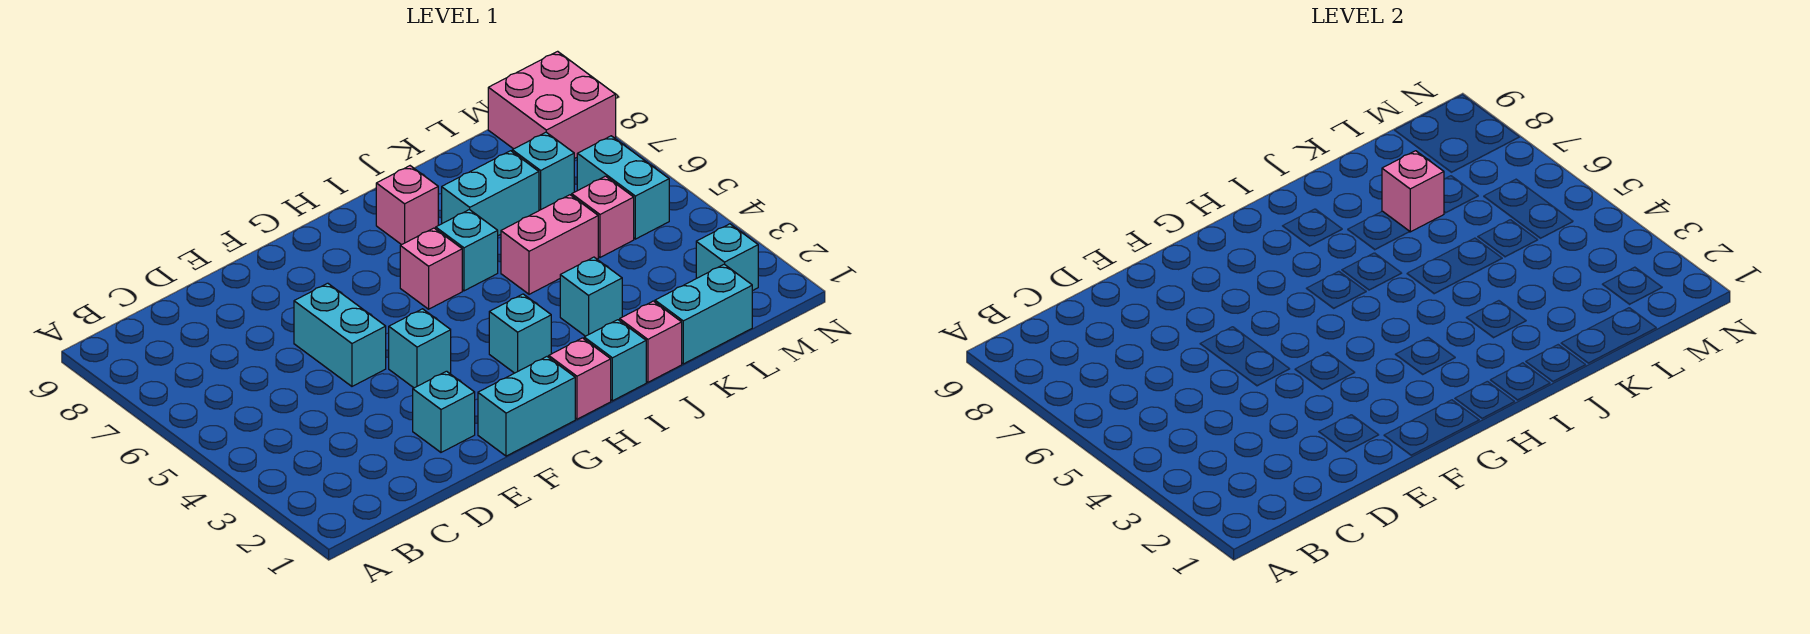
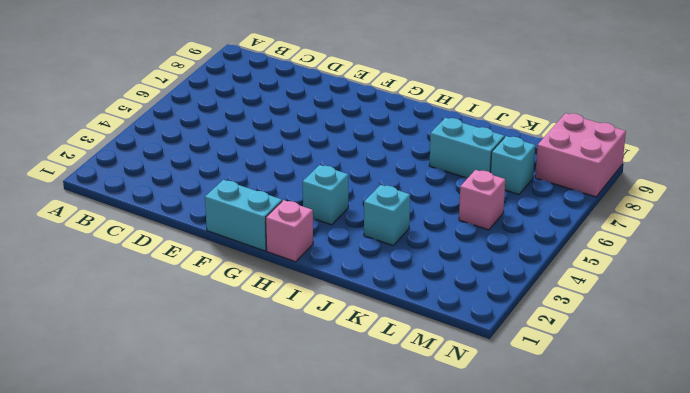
none -> cyan brick E2 level 1
none -> cyan brick E5:E6 level 1
none -> cyan brick F4 level 1

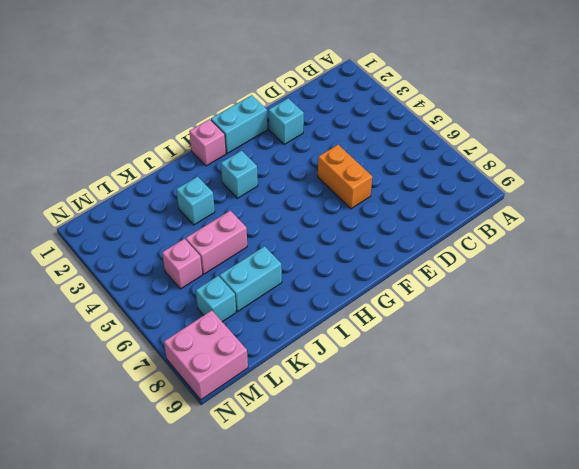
orange brick E5:E6 level 1 -> cyan brick E5:E6 level 1
none -> cyan brick F4 level 1
none -> pink brick H6 level 1
none -> cyan brick I1 level 1

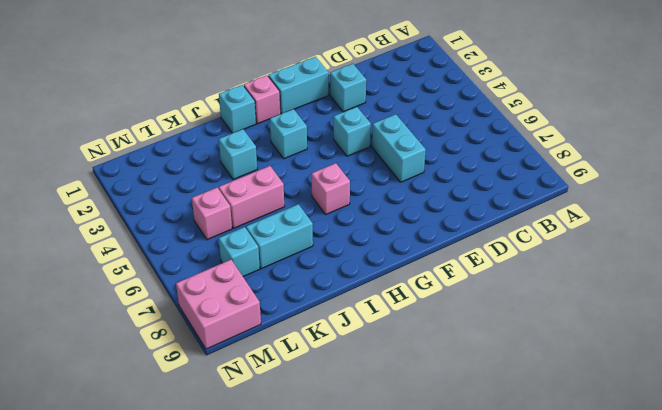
none -> cyan brick I6 level 1
none -> pink brick I8 level 1
none -> pink brick J1 level 1

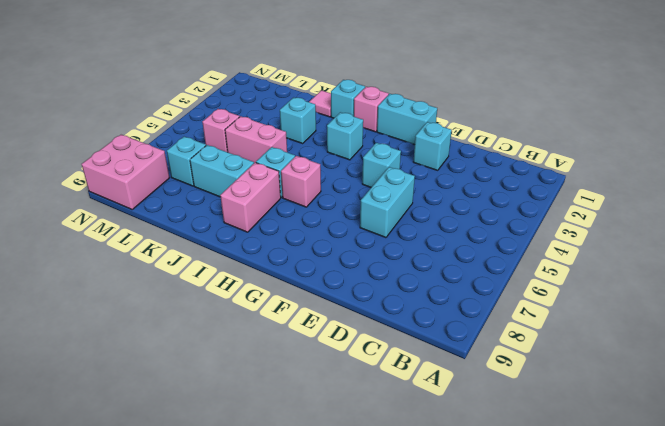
pink brick I7:I8 level 1 -> pink brick I8 level 1
pink tile J1 level 1 -> pink brick J1 level 1
none -> cyan brick K1:L1 level 1
none -> cyan brick M2 level 1
none -> cyan brick M5:M6 level 1

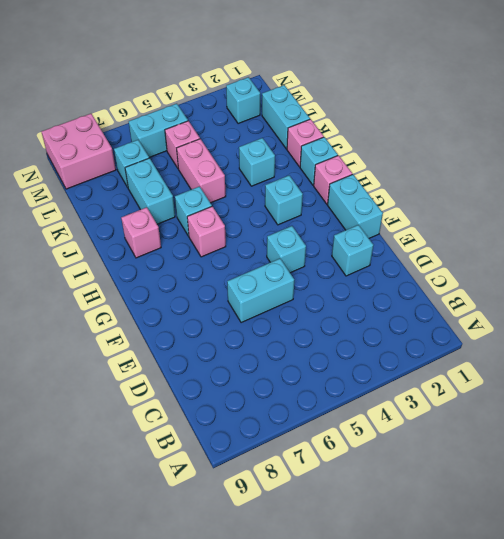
none -> pink brick K7 level 2

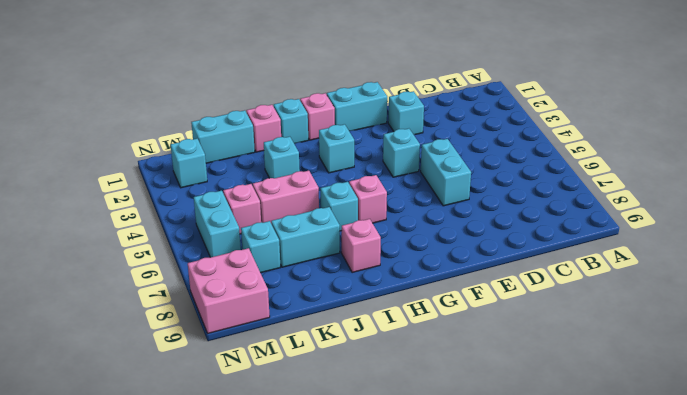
none -> pink brick K7 level 2

